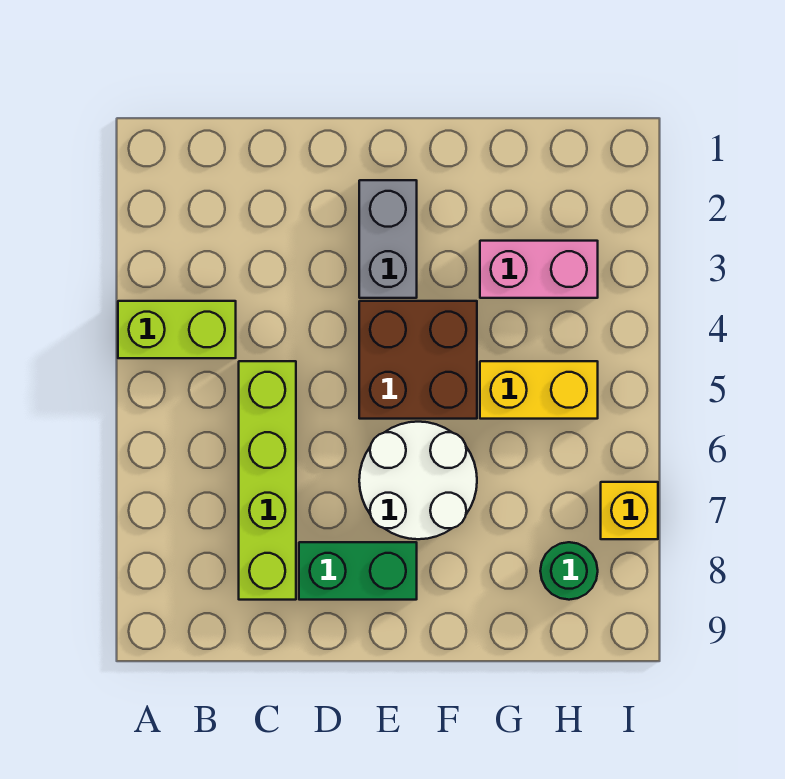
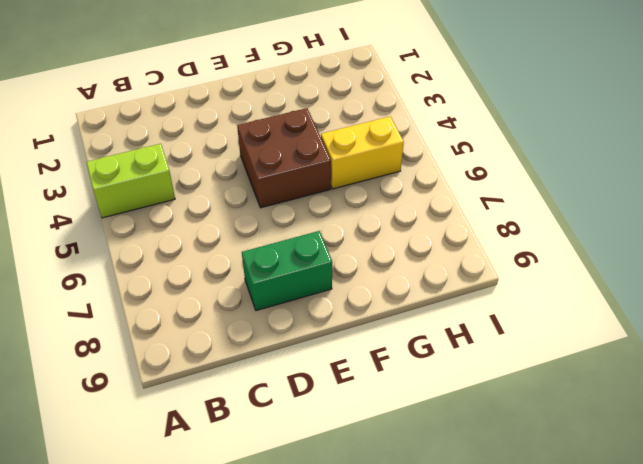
none -> lime brick C5:C8 level 1
none -> grey brick E2:E3 level 1

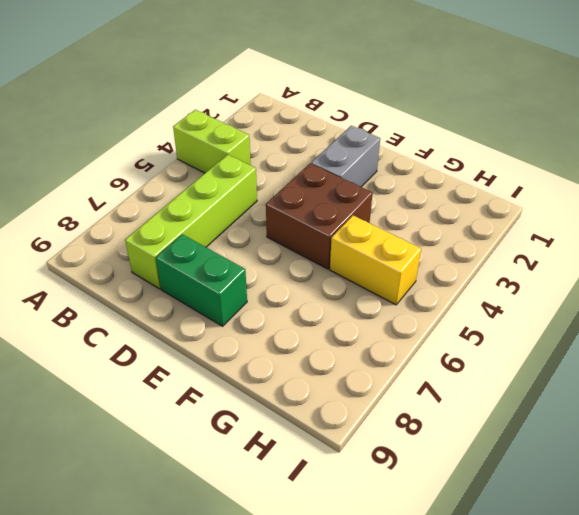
none -> white round brick E6:F7 level 1
none -> pink brick G3:H3 level 1

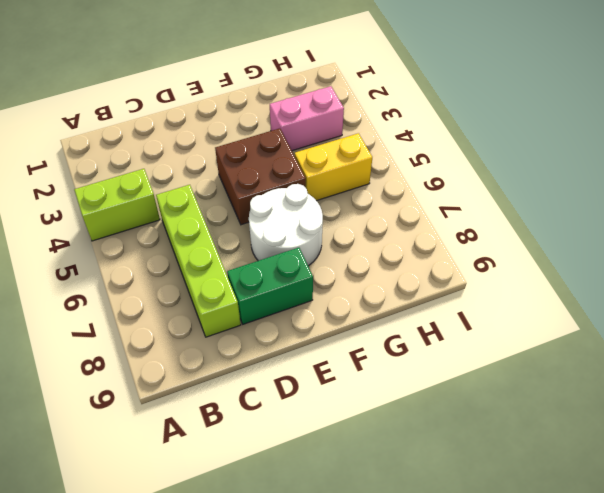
none -> grey brick E2:E3 level 1
none -> green round brick H8 level 1

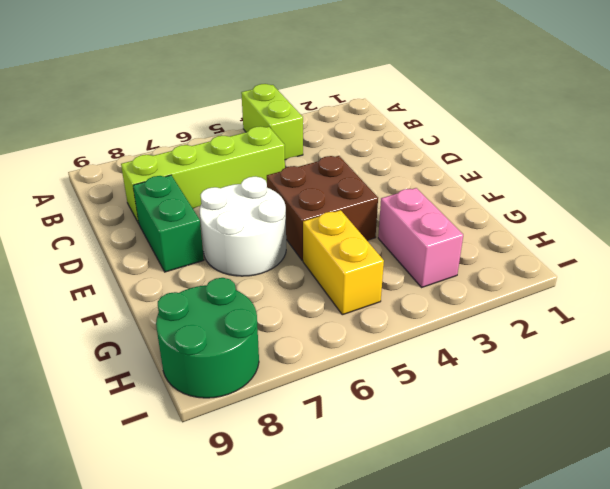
green round brick H8:I9 level 1 -> green round brick H8 level 1
none -> grey brick E2:E3 level 1
none -> yellow brick I7 level 1

